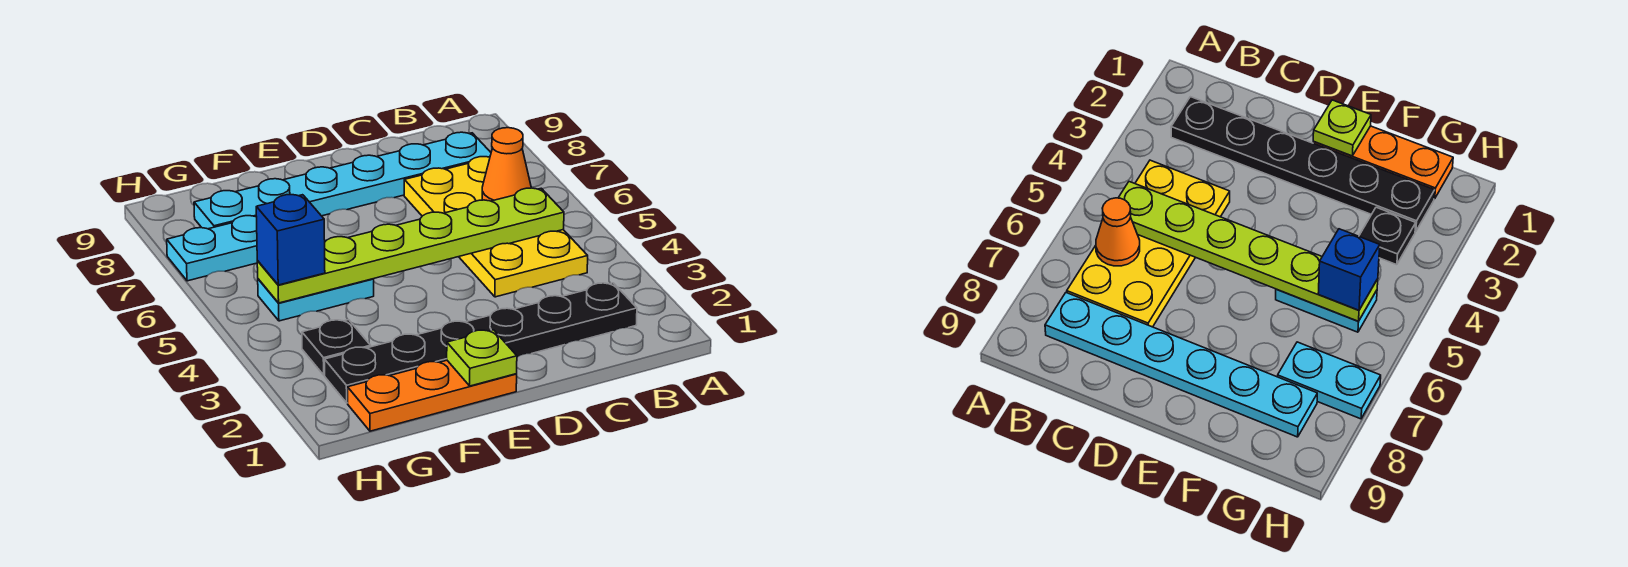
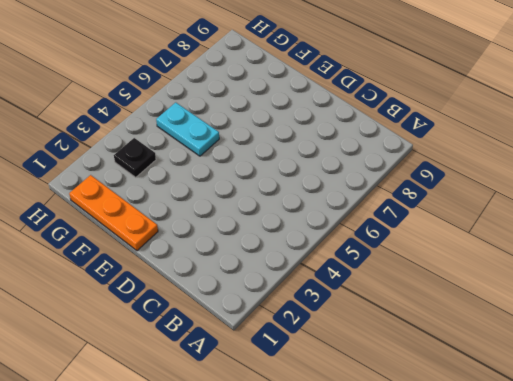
none -> black plate B2:G2 level 1
none -> yellow plate B4:C7 level 1

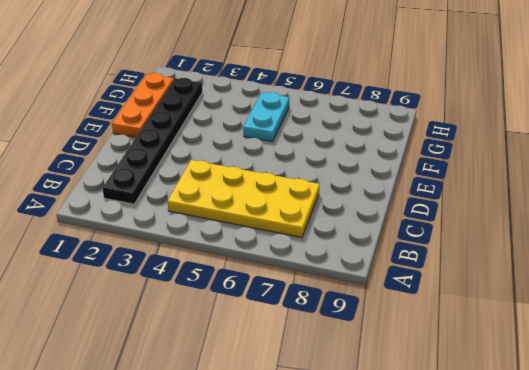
none -> cyan plate B8:G8 level 1
none -> black plate G3 level 1

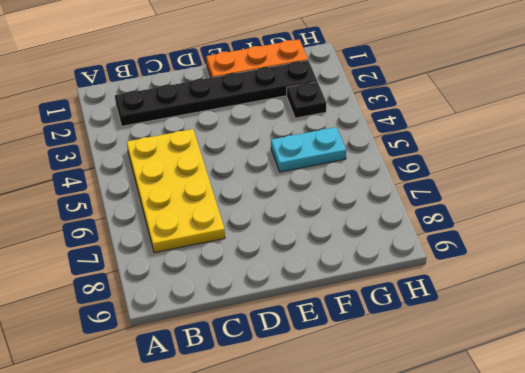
none -> cyan plate B8:G8 level 1
none -> cyan plate G7:H7 level 1

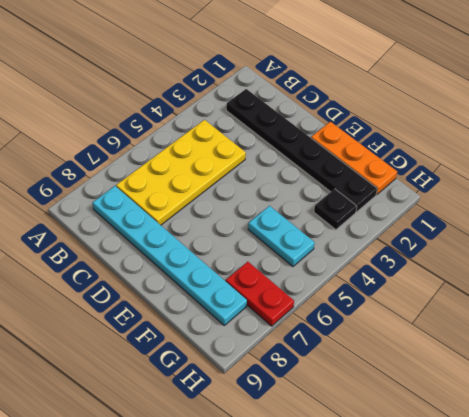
red plate G7:H7 level 1 -> cyan plate G7:H7 level 1
none -> lime plate B5:G5 level 2
none -> orange cone B6 level 2

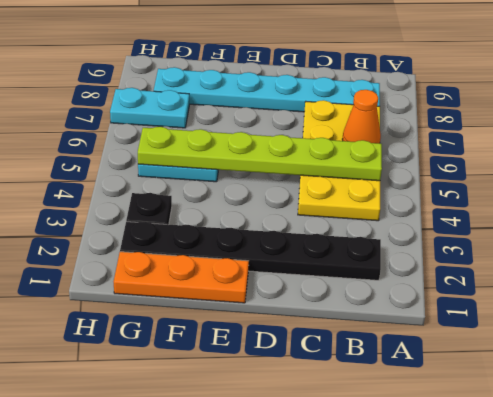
none -> lime plate E1 level 2
none -> blue brick G5 level 3

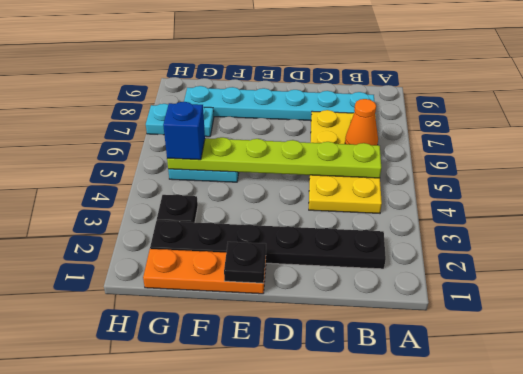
black plate E1 level 2 -> lime plate E1 level 2

